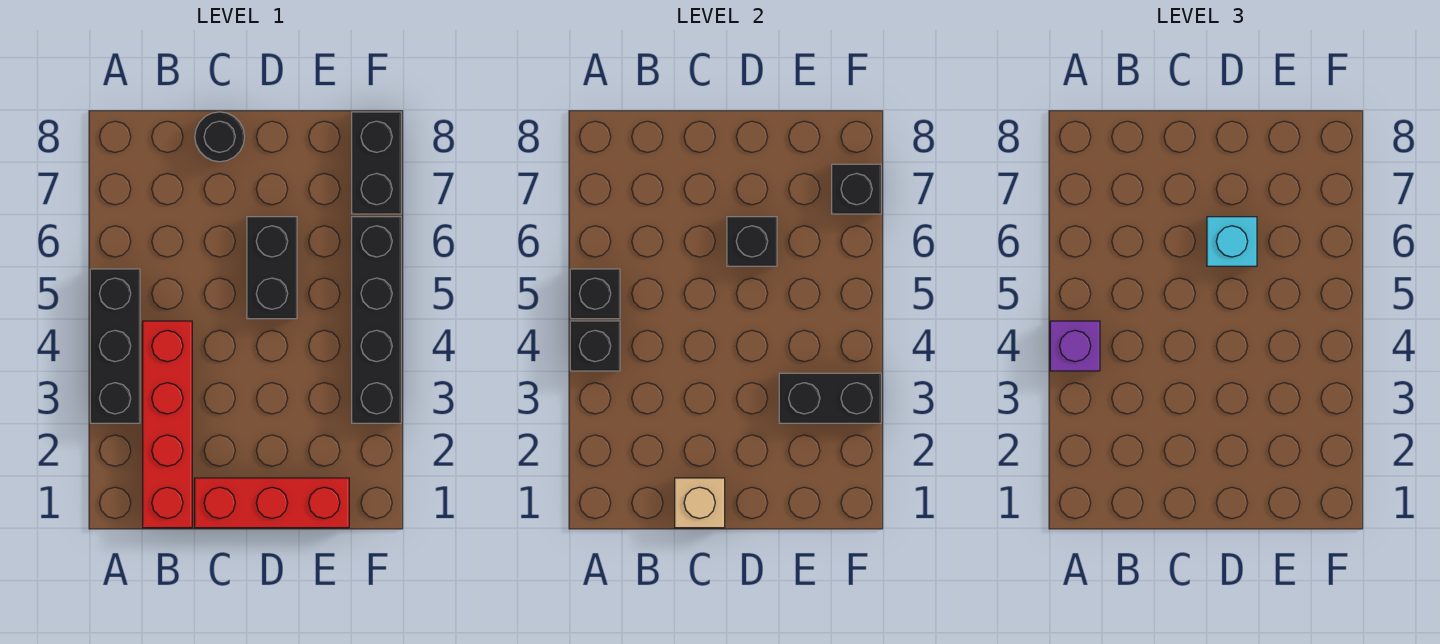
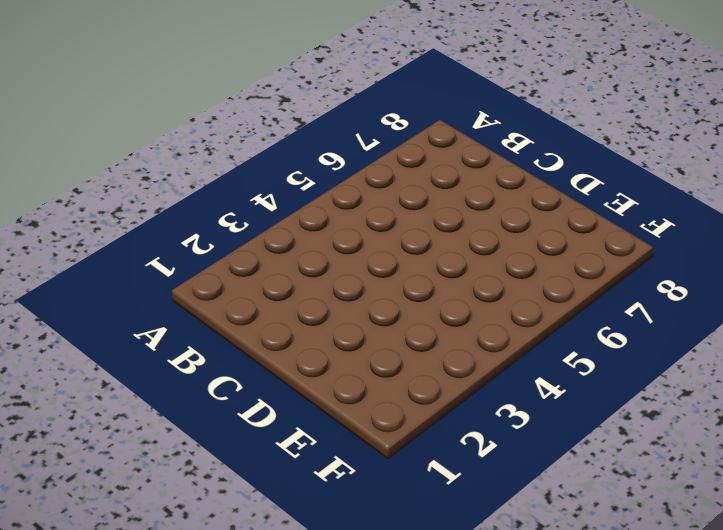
none -> black brick A3:A5 level 1
none -> red brick B1:B4 level 1
none -> red brick C1:E1 level 1

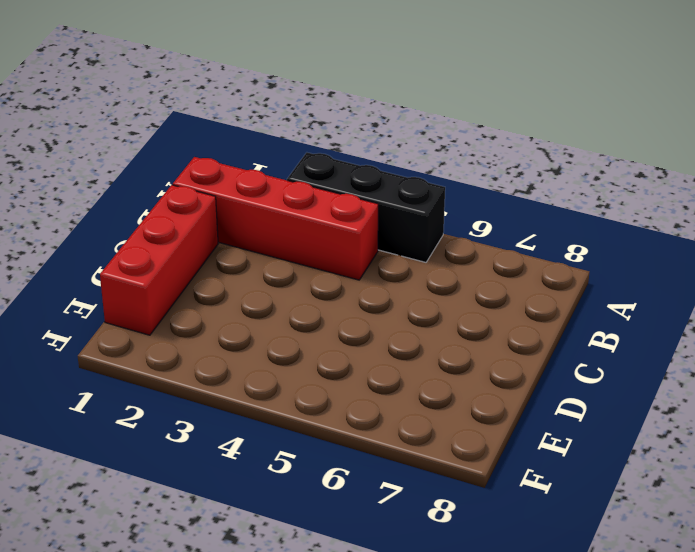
none -> black round brick C8 level 1
none -> black brick D5:D6 level 1
none -> black brick F3:F6 level 1

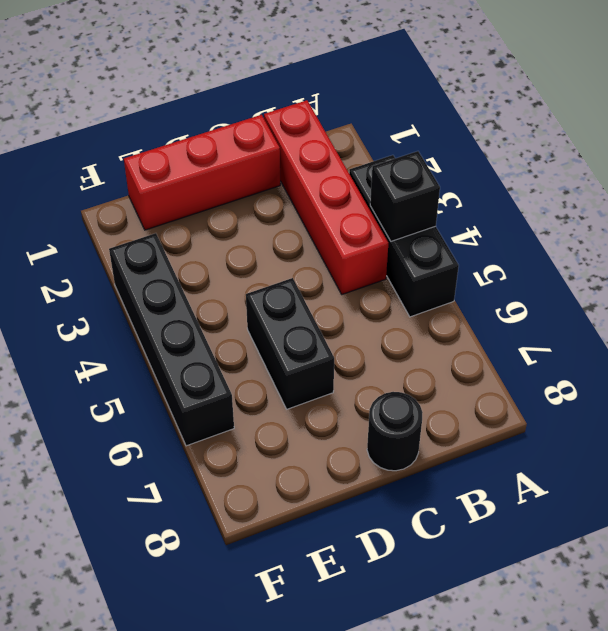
none -> black brick F7:F8 level 1
none -> black brick A5 level 2
none -> tan brick C1 level 2

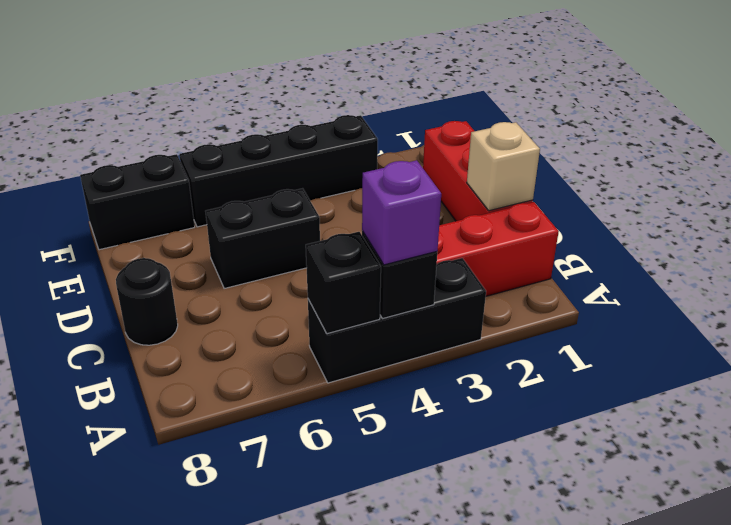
none -> black brick D6 level 2
none -> black brick E3:F3 level 2
none -> black brick F7 level 2

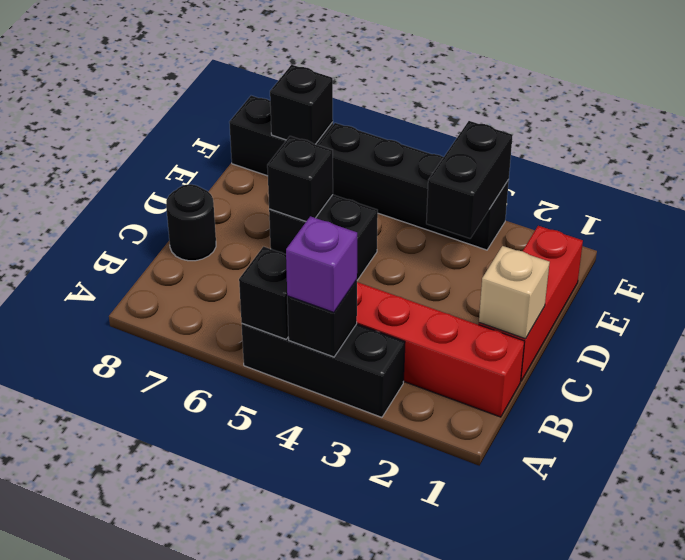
none -> cyan brick D6 level 3

